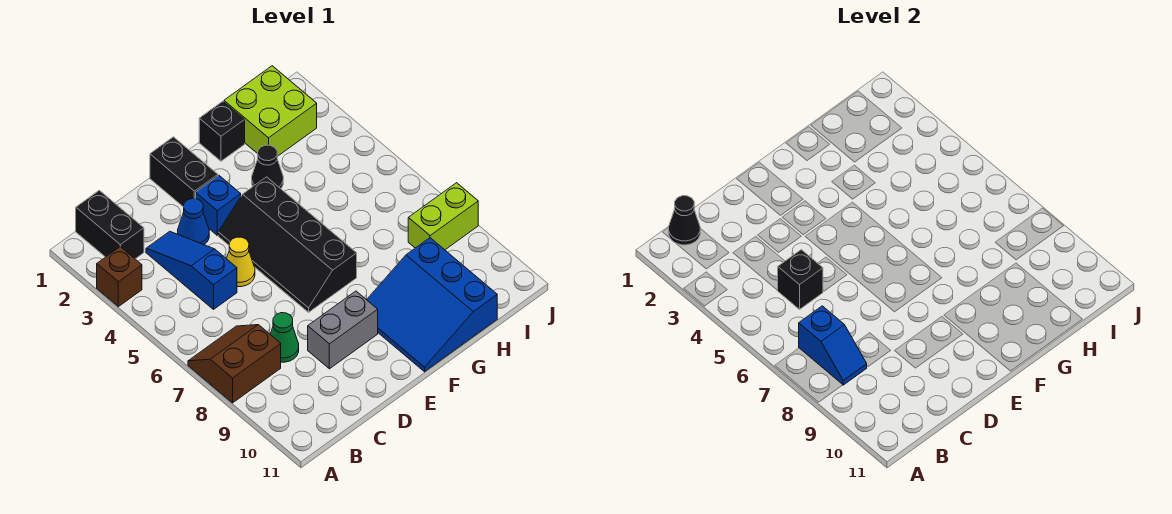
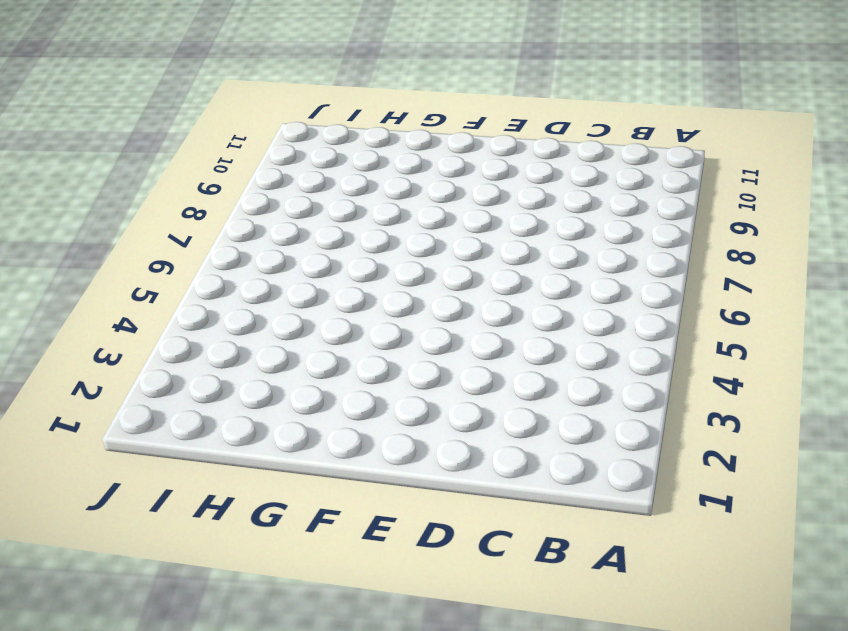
none -> brown brick A3 level 1
none -> brown slope A7:B8 level 1 top 8
none -> black brick B1:B2 level 1

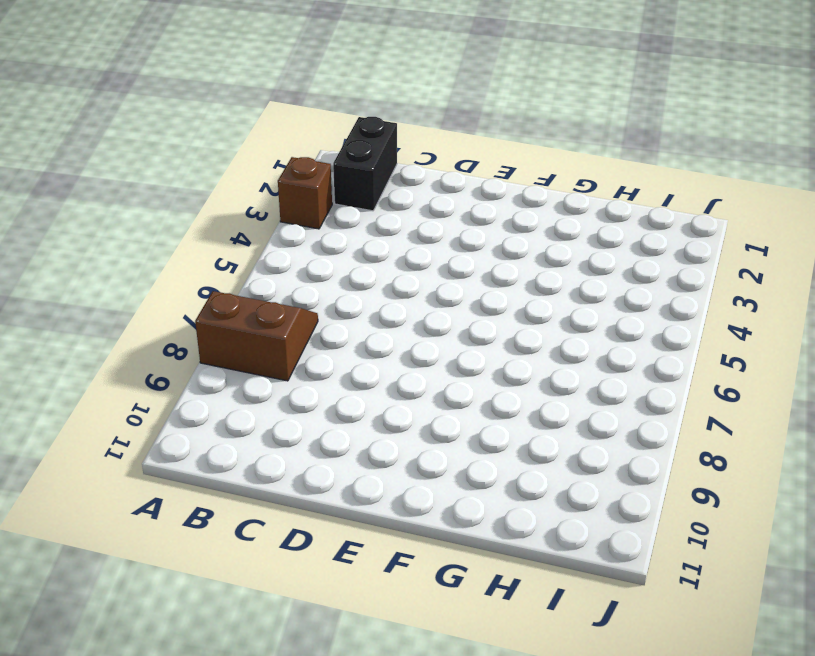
none -> blue slope C3:C5 level 1 top 5
none -> green cone C8 level 1
none -> blue cone D3 level 1

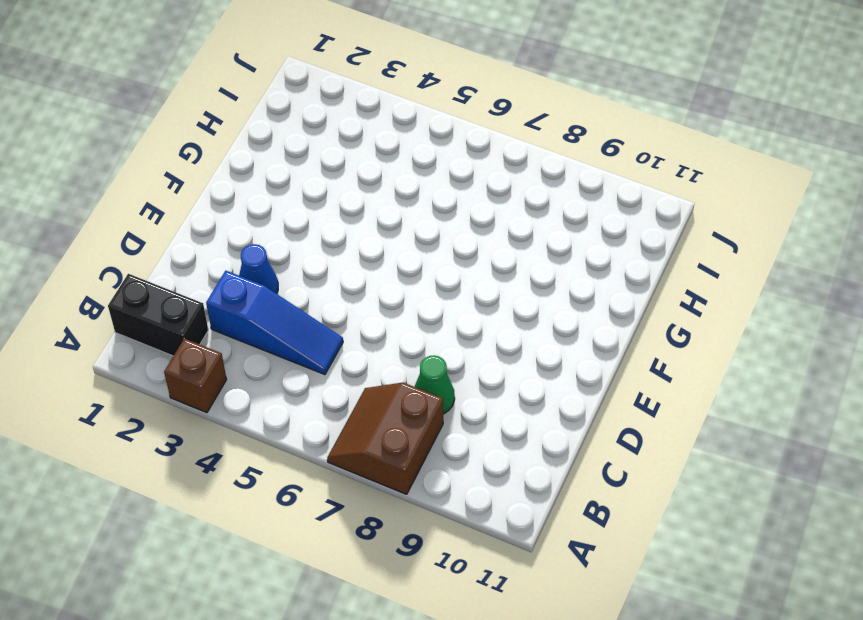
blue slope C3:C5 level 1 top 3 -> blue slope C3:C5 level 1 top 5
none -> yellow cone D5 level 1
none -> grey brick D9:E9 level 1
none -> black brick E1:E2 level 1

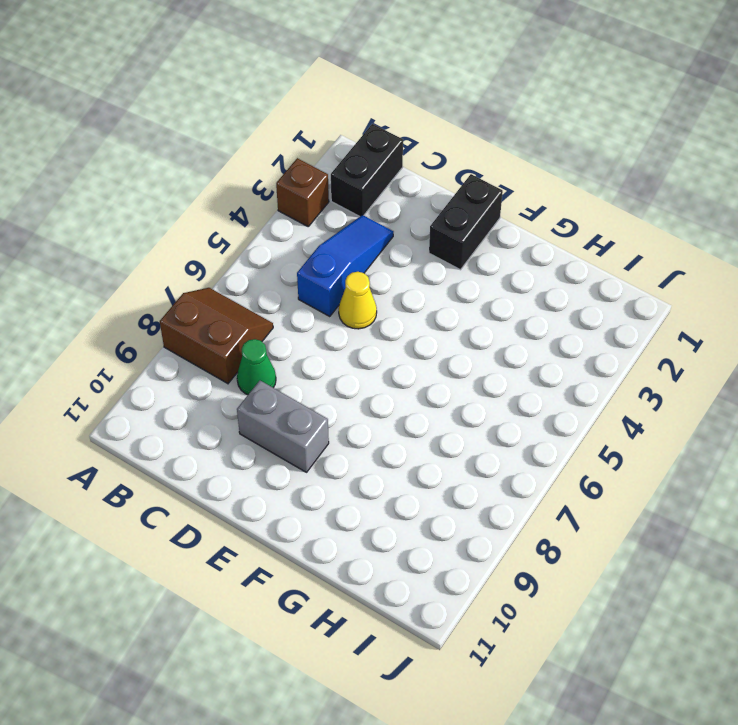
none -> blue cone D3 level 1
none -> blue brick E3 level 1
none -> black slope E4:F7 level 1 top F

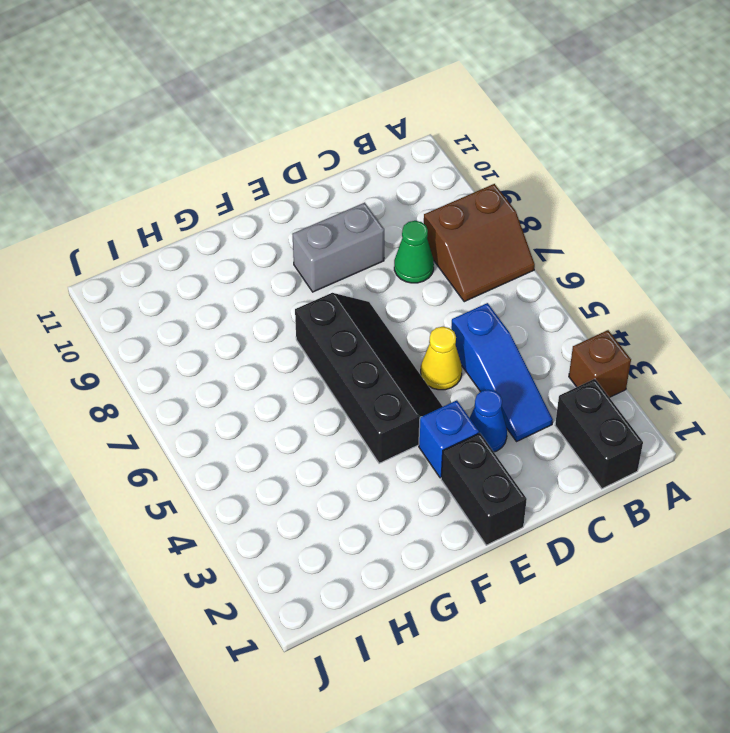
none -> blue slope F9:H11 level 1 top H
none -> black brick G1 level 1
none -> black cone G3 level 1

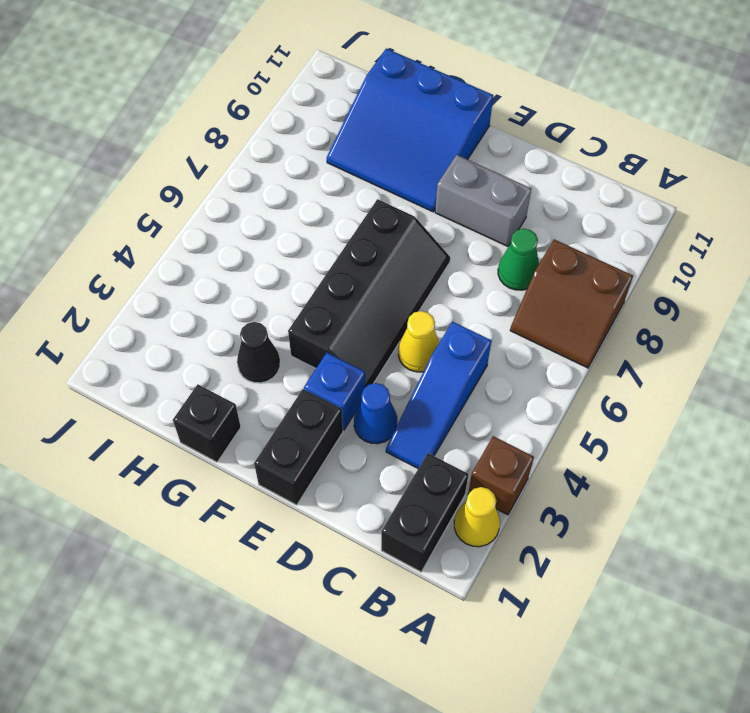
yellow cone A2 level 1 -> none
blue slope F9:H11 level 1 top 11 -> blue slope F9:H11 level 1 top H
none -> lime brick H1:I2 level 1
none -> lime brick I8:J8 level 1
none -> black cone B1 level 2

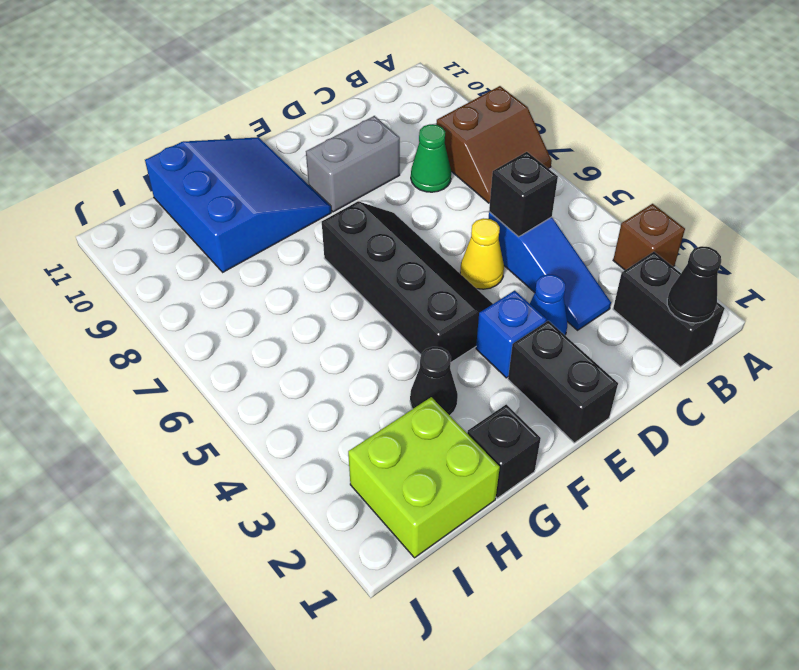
none -> lime brick I8:J8 level 1
none -> blue slope B7:B8 level 2 top 7

